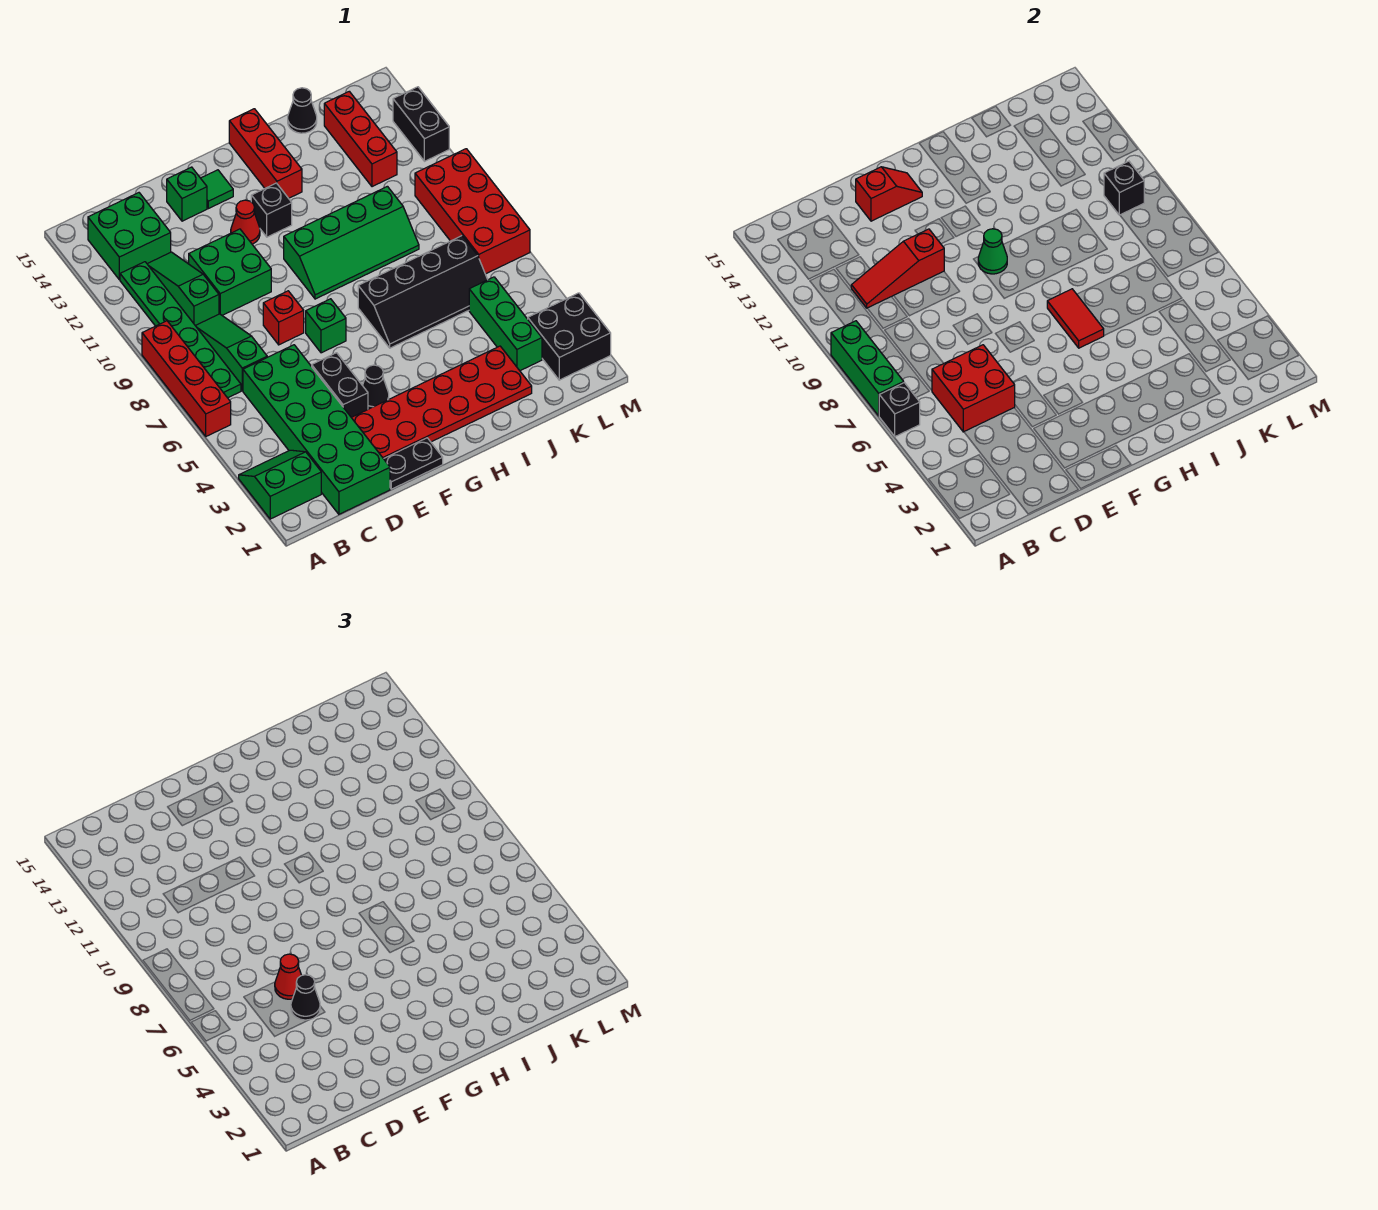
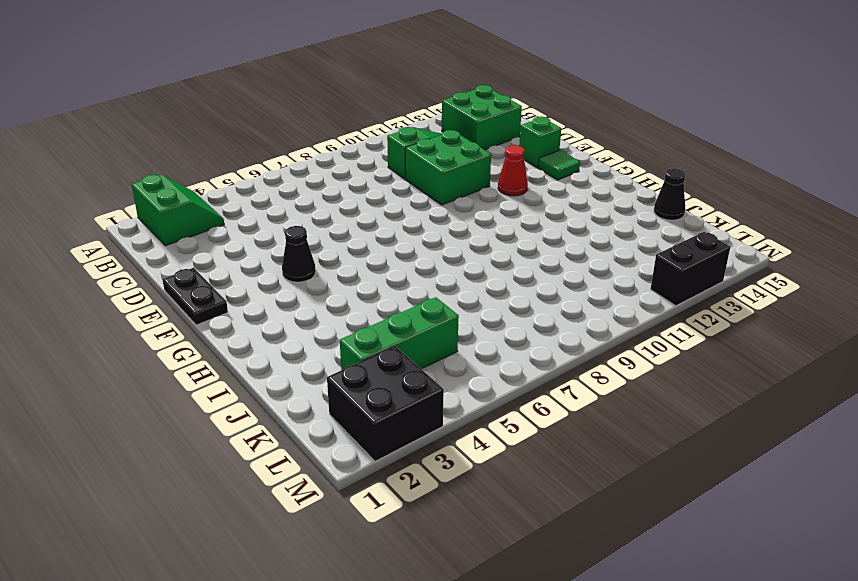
none -> red brick A6:A9 level 1
none -> green plate B7:B12 level 1
none -> green brick C1:D6 level 1
none -> green slope C7:C9 level 1 top 7

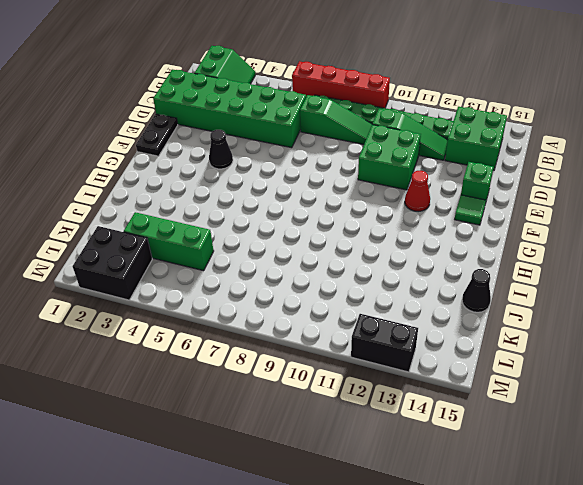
none -> red plate E2:J3 level 1
none -> black brick E4:E5 level 1
none -> red brick E8 level 1
none -> green brick F7 level 1

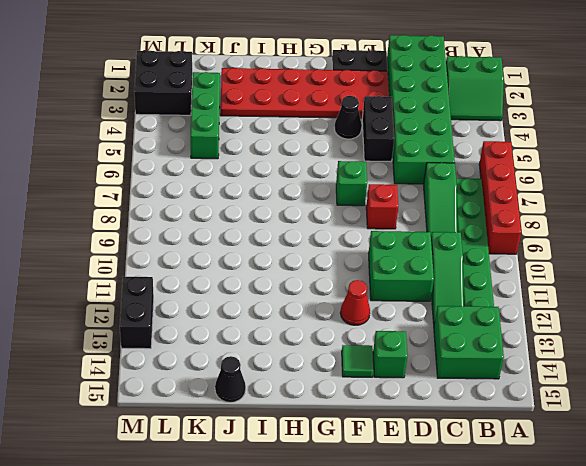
none -> green slope G9:J10 level 1 top 10
none -> black brick G12 level 1
none -> black slope H6:K7 level 1 top 7
none -> red brick H13:H15 level 1

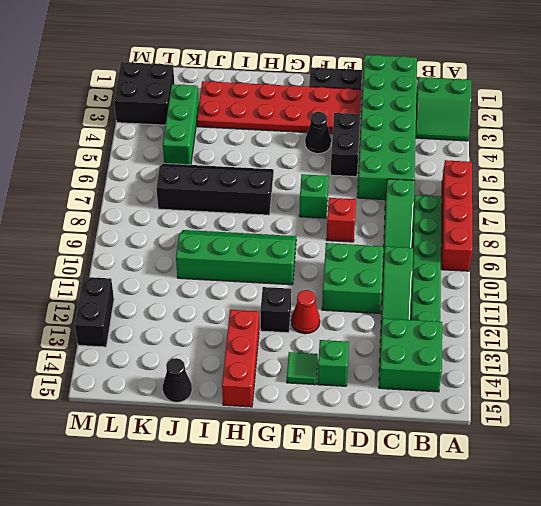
none -> red brick K12:K14 level 1
none -> red brick L7:M10 level 1
none -> black brick A6 level 2
none -> green brick A7:A9 level 2

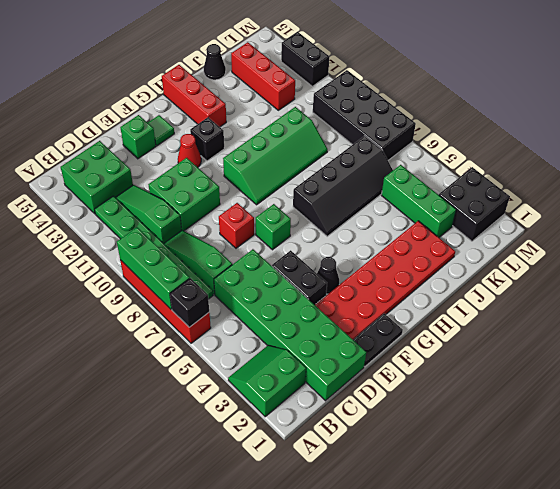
black brick L7:M10 level 1 -> red brick L7:M10 level 1
none -> red brick C5:D6 level 2
none -> red slope C11:E11 level 2 top E
none -> red slope E14:F14 level 2 top E
none -> green cone G10 level 2

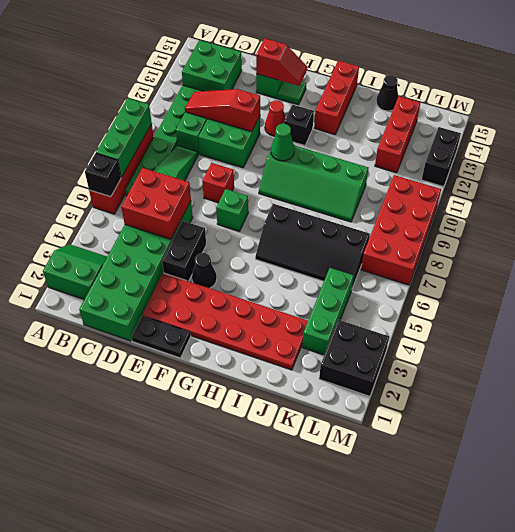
none -> red tile H6:H7 level 2
none -> black brick L10 level 2
none -> black cone D5 level 3
none -> red cone D6 level 3

